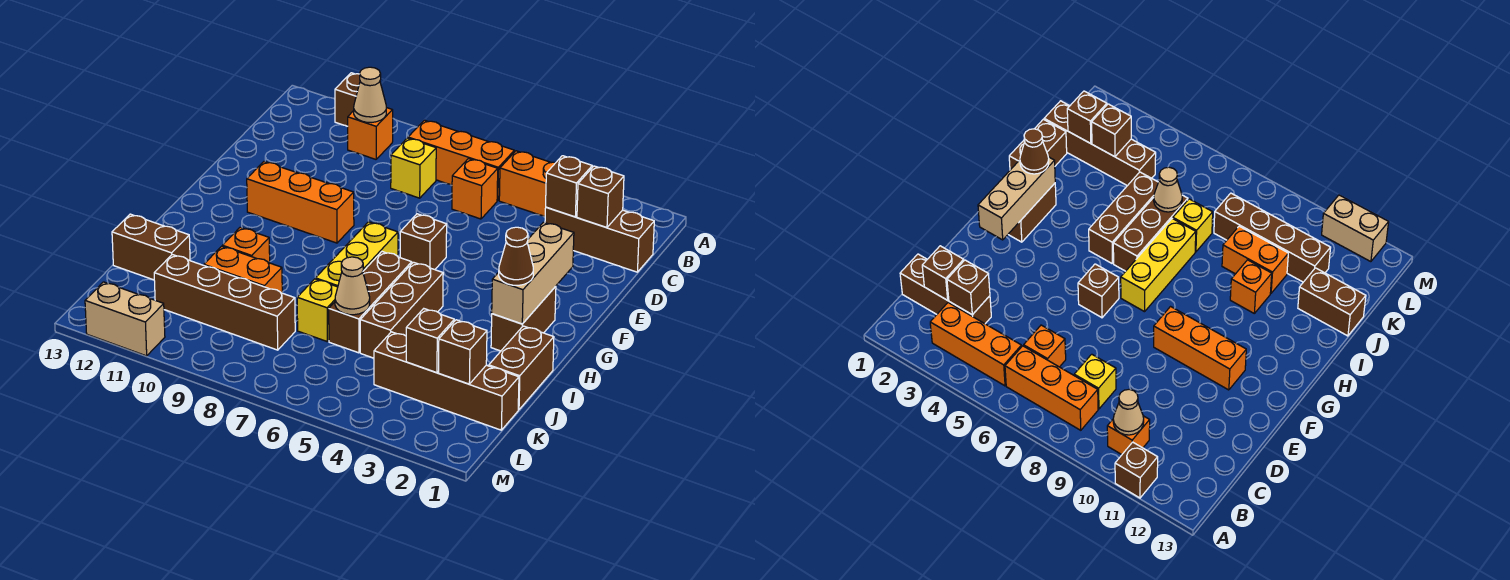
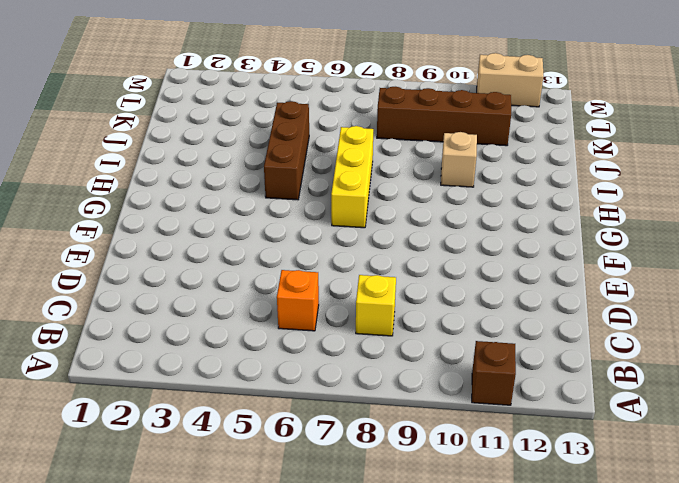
tan brick I10 level 1 -> orange brick I10 level 1
none -> orange brick B3:B5 level 1
none -> orange brick B6:B8 level 1
none -> orange brick B10 level 1

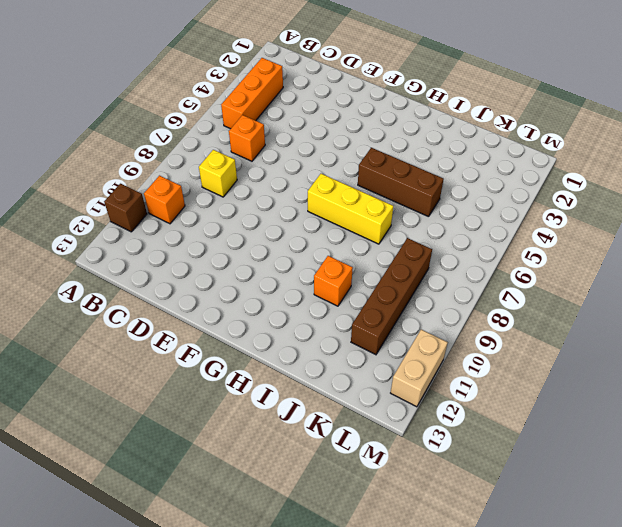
none -> orange brick B6:B8 level 1
none -> brown brick C1:C3 level 1
none -> brown brick F6 level 1

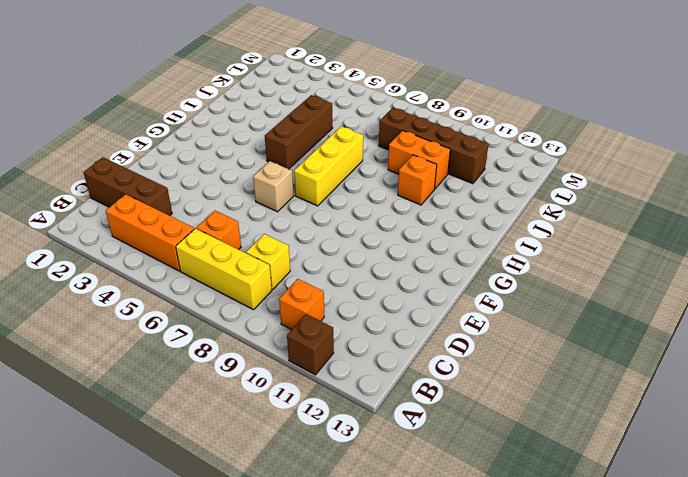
yellow brick B6:B8 level 1 -> orange brick B6:B8 level 1
tan brick F6 level 1 -> brown brick F6 level 1
none -> orange brick F9:F11 level 1
none -> brown brick G2:H2 level 1
none -> brown brick H6:J6 level 1

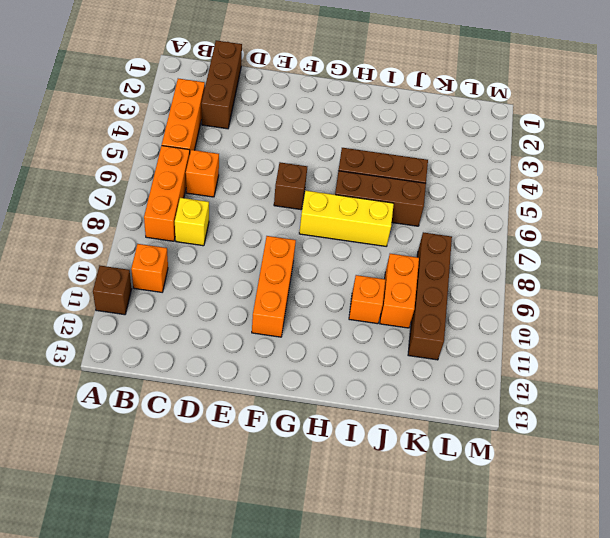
none -> brown brick G2:H2 level 1
none -> brown brick I1:J1 level 1
none -> yellow brick J7 level 1

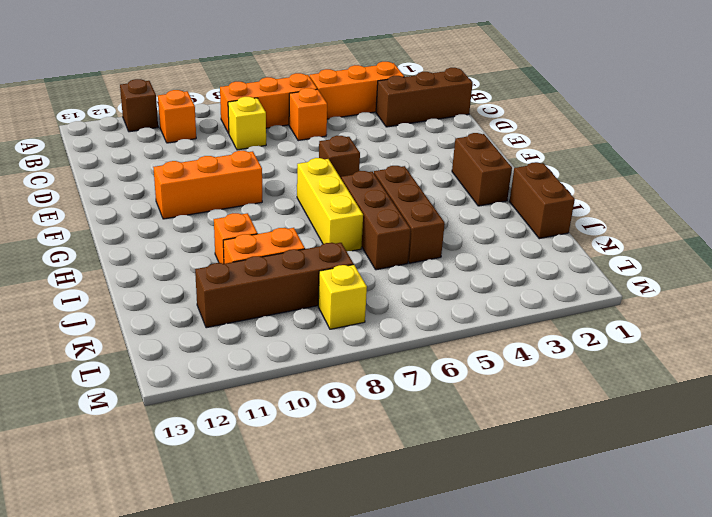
yellow brick L8 level 1 -> yellow brick J7 level 1
none -> brown brick J12:J13 level 1
none -> brown brick K1:K4 level 1
none -> tan brick M11:M12 level 1

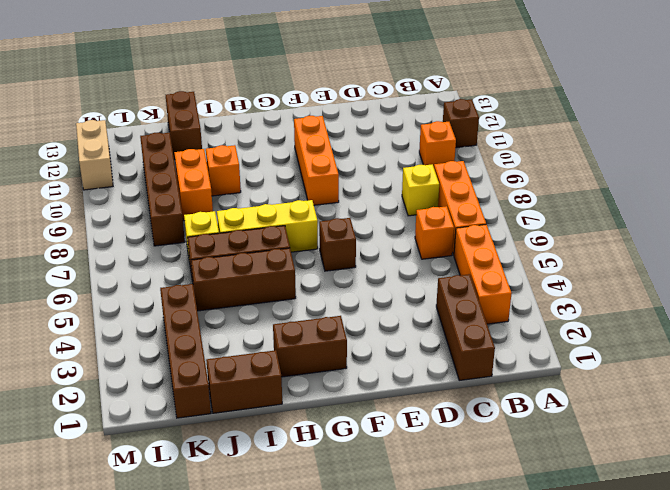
none -> tan cone B10 level 2
none -> brown brick C2 level 2
none -> brown brick C3 level 2

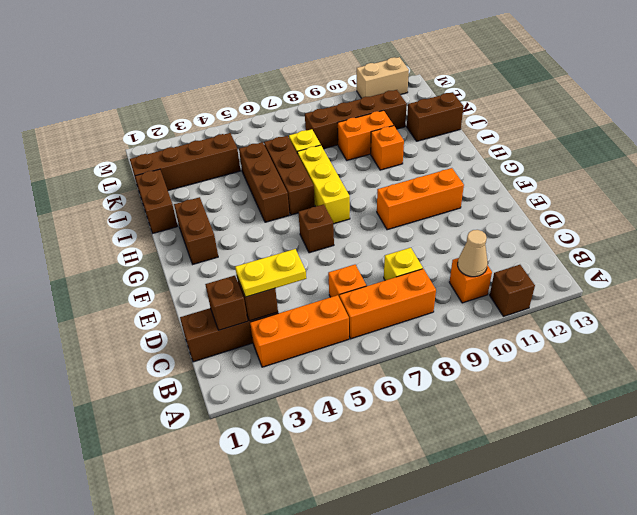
yellow plate C3:C4 level 3 -> none
none -> tan brick F2:H2 level 2
none -> tan cone J6 level 2
none -> brown brick K2 level 2

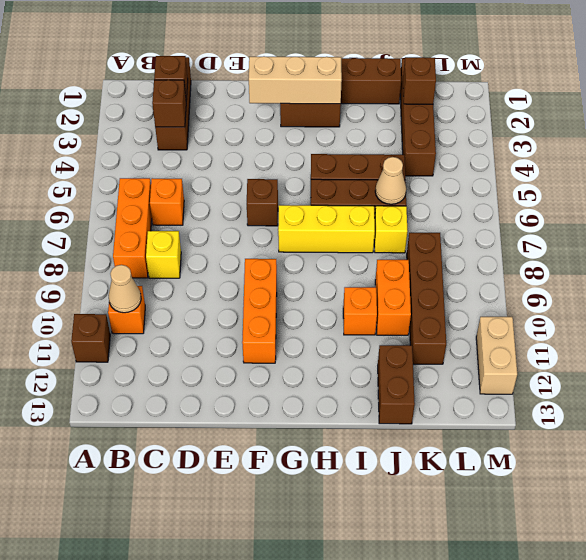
none -> orange brick B3:B5 level 1
none -> brown brick K3 level 2
none -> brown cone H2 level 3

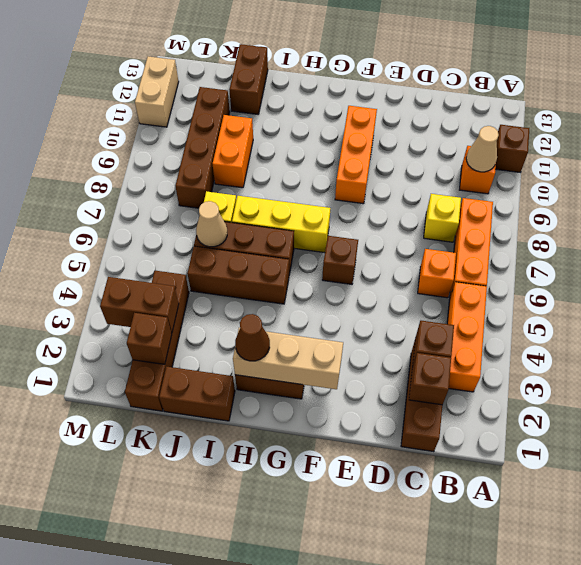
brown brick K3:L3 level 2 -> brown brick K3 level 2
none -> orange brick I10 level 1

